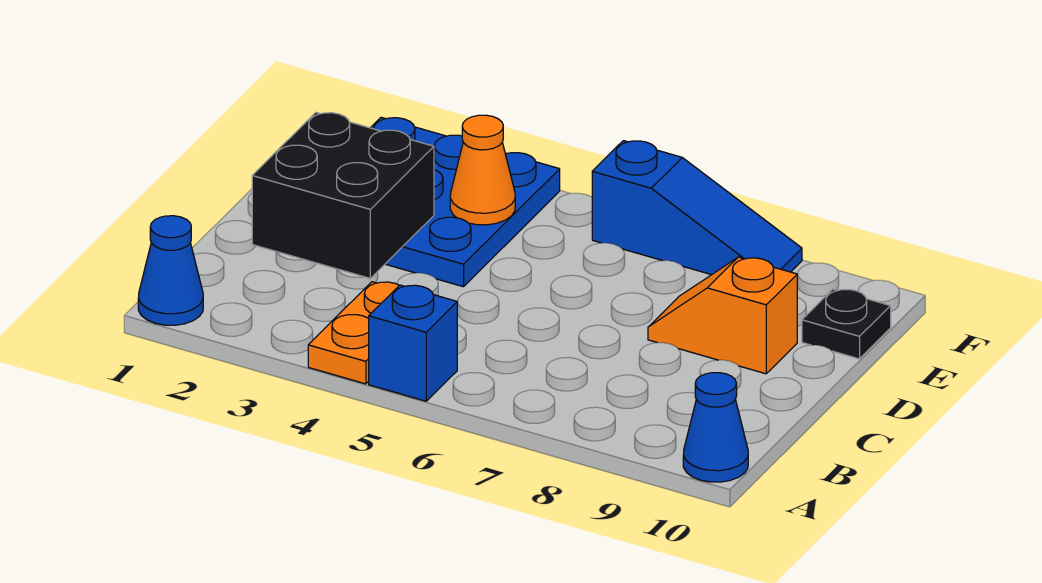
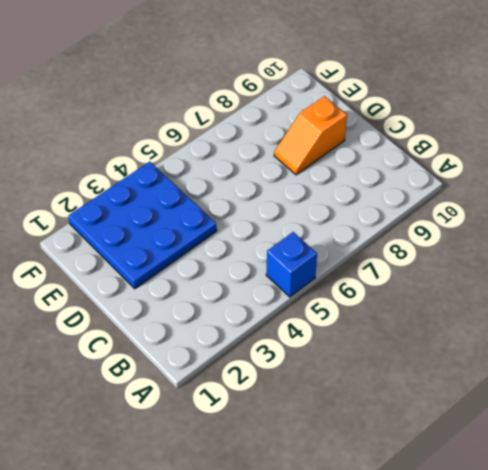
none -> blue cone A1 level 1
none -> orange plate A4:B4 level 1

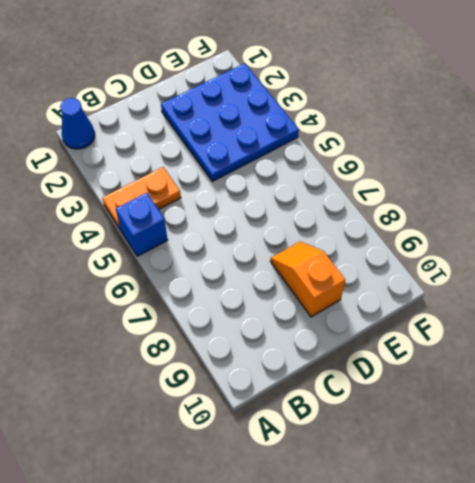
none -> blue cone A10 level 1
none -> black plate E10 level 1

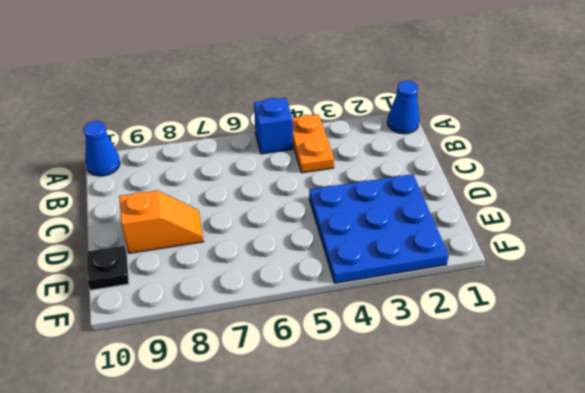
none -> blue slope F6:F8 level 1 top 6
none -> black brick C2:D3 level 2

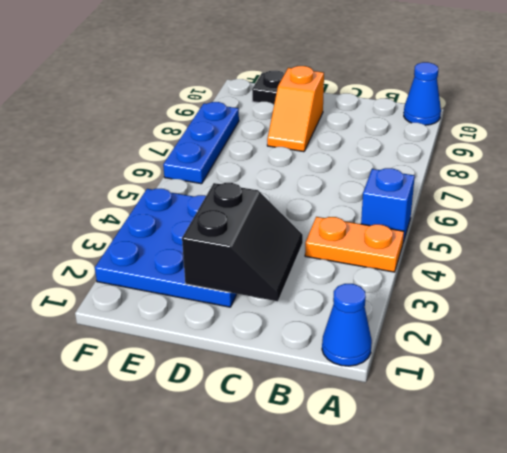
black slope C2:D3 level 2 top D -> black brick C2:D3 level 2
blue plate F6:F8 level 1 -> blue slope F6:F8 level 1 top 6
none -> orange cone E4 level 2

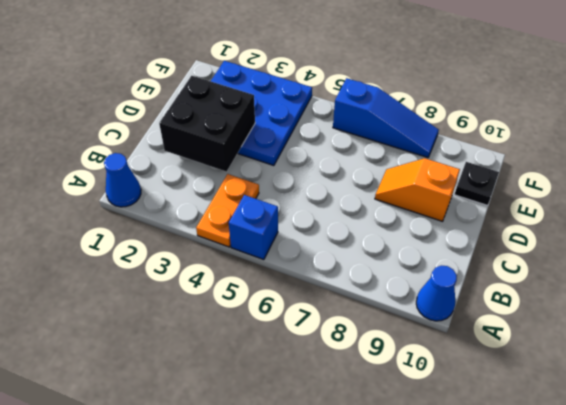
none -> orange cone E4 level 2

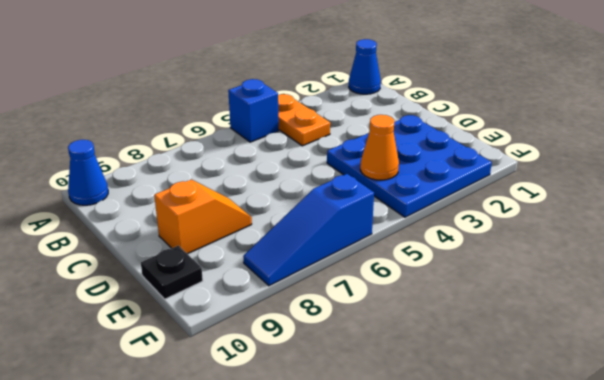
none -> black brick C2:D3 level 2

